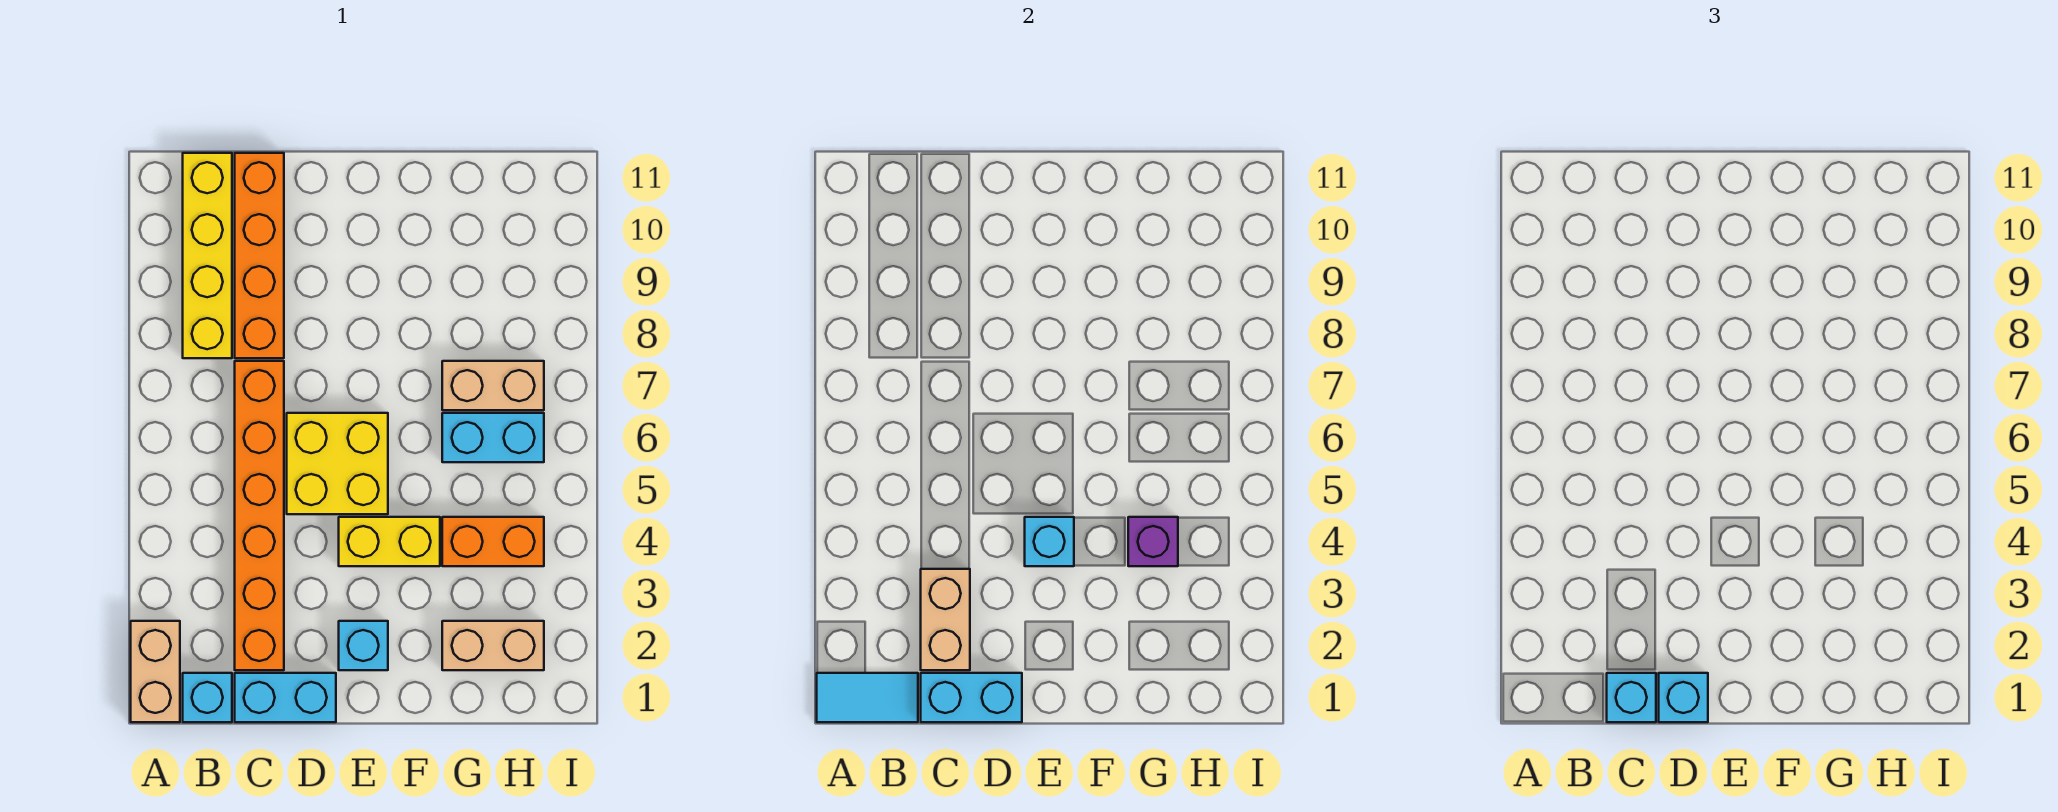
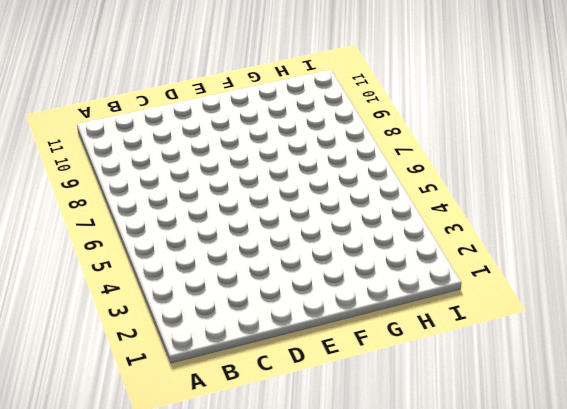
none -> tan brick A1:A2 level 1
none -> cyan brick B1 level 1
none -> yellow brick B8:B11 level 1

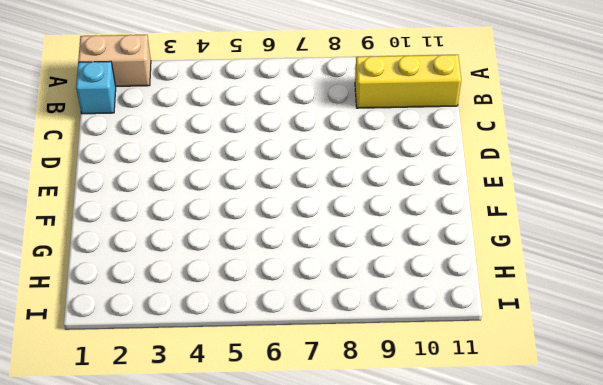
yellow brick B9:B11 level 1 -> yellow brick B8:B11 level 1
none -> cyan brick C1:D1 level 1
none -> orange brick C2:C7 level 1
none -> orange brick C8:C11 level 1

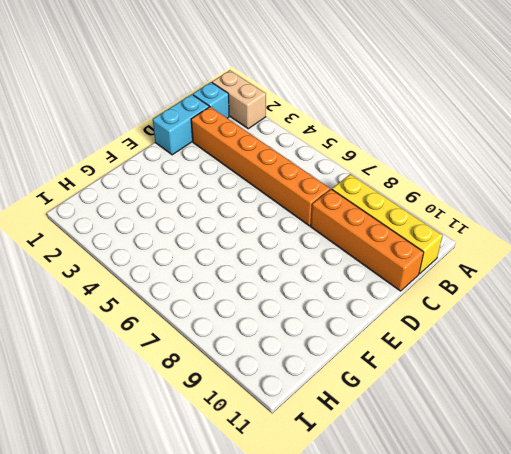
none -> yellow brick D5:E6 level 1
none -> cyan brick E2 level 1
none -> yellow brick E4:F4 level 1

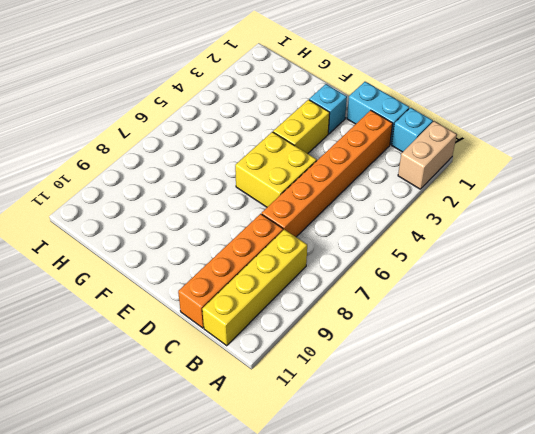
yellow brick E3:E4 level 1 -> yellow brick E4:F4 level 1
none -> tan brick G2:H2 level 1
none -> orange brick G4:H4 level 1
none -> cyan brick G6:H6 level 1

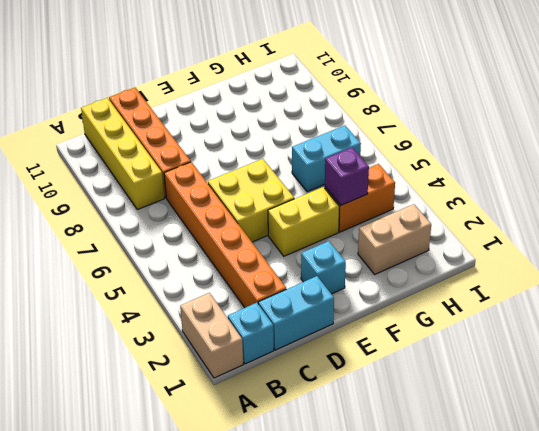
none -> tan brick G7:H7 level 1
none -> cyan tile A1:B1 level 2
none -> cyan brick C1:D1 level 2

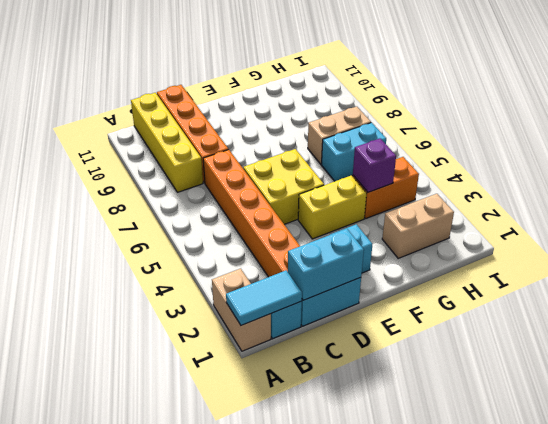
none -> tan brick C2:C3 level 2
none -> cyan brick E4 level 2
none -> cyan brick C1 level 3

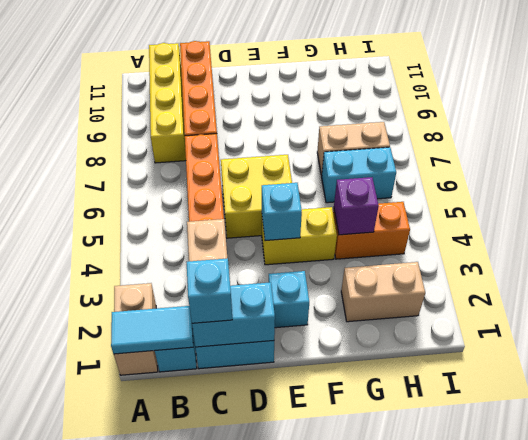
none -> cyan brick D1 level 3

